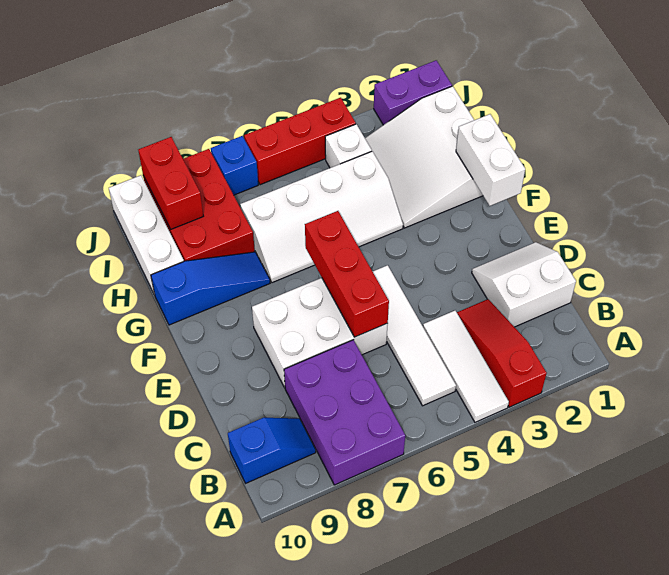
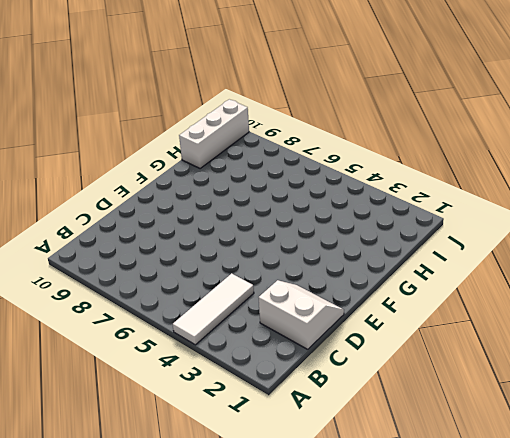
none -> red slope A3:C3 level 1 top A
none -> purple brick A7:C8 level 1
none -> white tile B5:E5 level 1

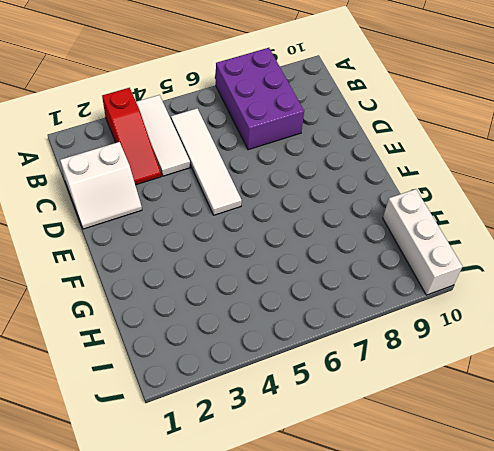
none -> blue slope B9:B10 level 1 top 10
none -> white brick D6:E8 level 1
none -> white slope G1:I3 level 1 top 1

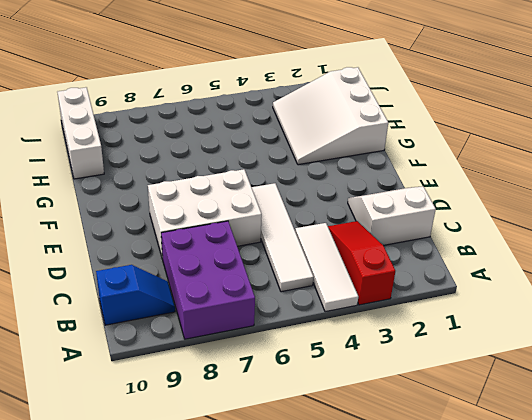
none -> white slope G4:H7 level 1 top H
none -> blue slope G8:G10 level 1 top 10
none -> red brick H8:J9 level 1

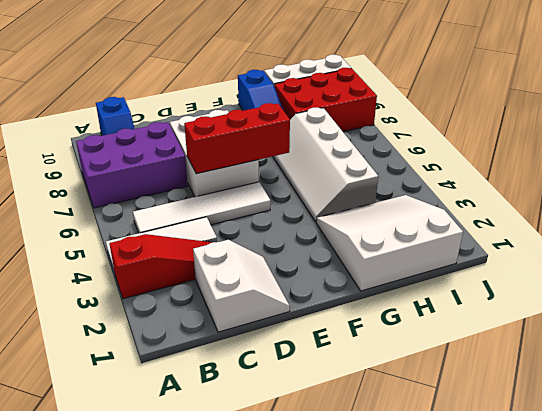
none -> white brick I4 level 1
none -> purple brick J1:J2 level 1
none -> red brick J4:J6 level 1

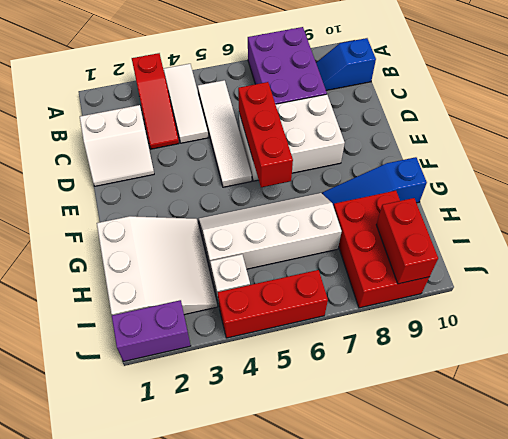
none -> white brick H10:J10 level 1
none -> blue brick J7 level 1
none -> white brick F1:G1 level 2

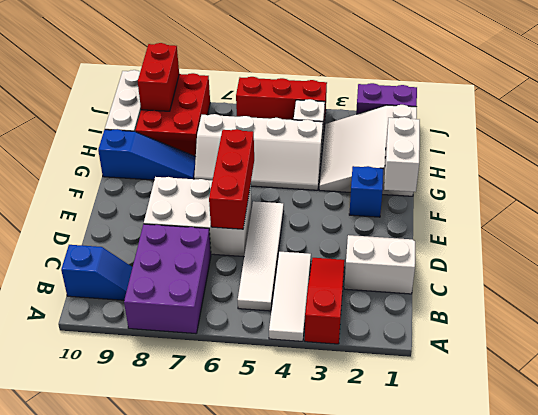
blue brick F2 level 1 -> blue brick J7 level 1

